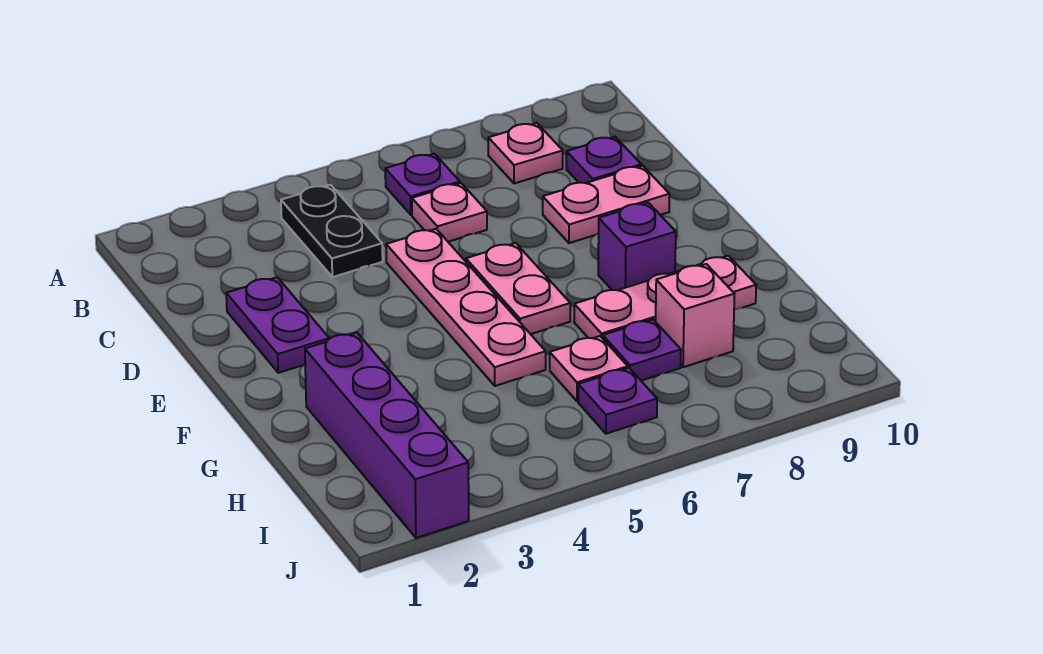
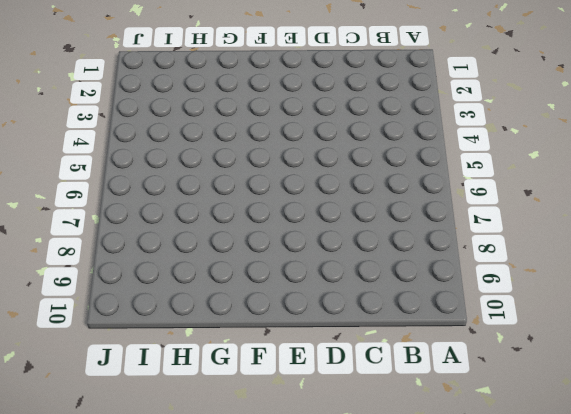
none -> black plate B4:C4 level 1
none -> purple plate B6 level 1
none -> pink plate B8 level 1

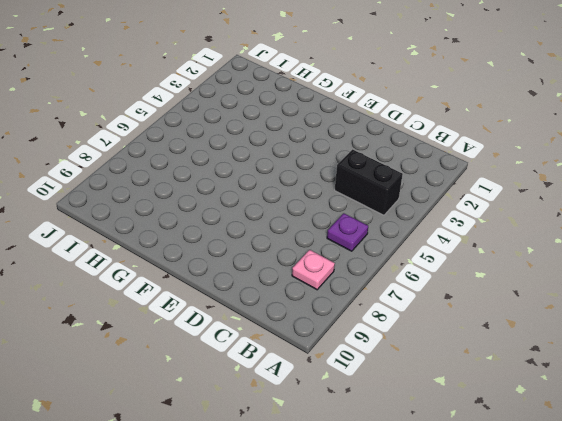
black brick B4:C4 level 1 -> black plate B4:C4 level 1
none -> pink plate C6 level 1
none -> purple plate C9 level 1
none -> purple plate D2:E2 level 1

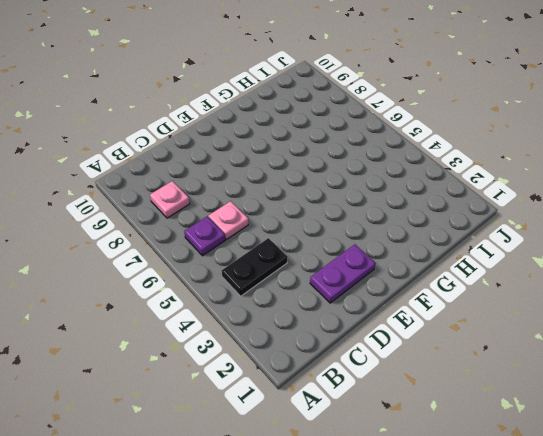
none -> purple plate C9 level 1
none -> pink plate D5:G5 level 1
none -> pink plate D8:D9 level 1

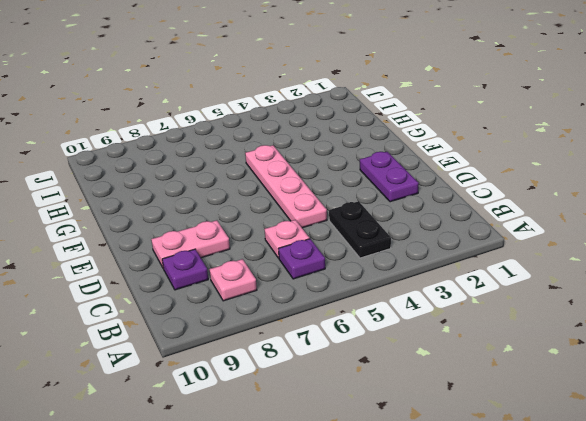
none -> pink plate E6:F6 level 1
none -> purple brick F8 level 1
none -> purple brick G2:J2 level 1

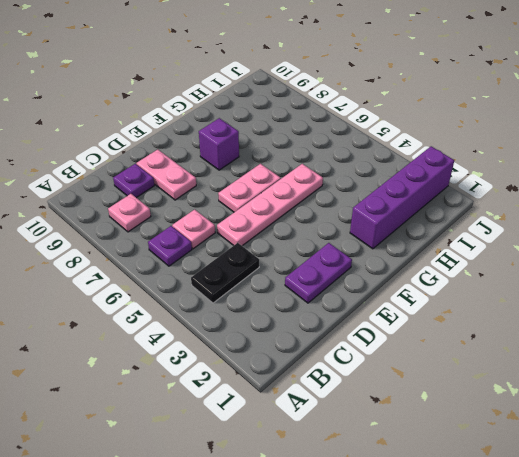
none -> pink plate G7:G9 level 1
none -> pink plate H6 level 1
none -> purple plate H7 level 1

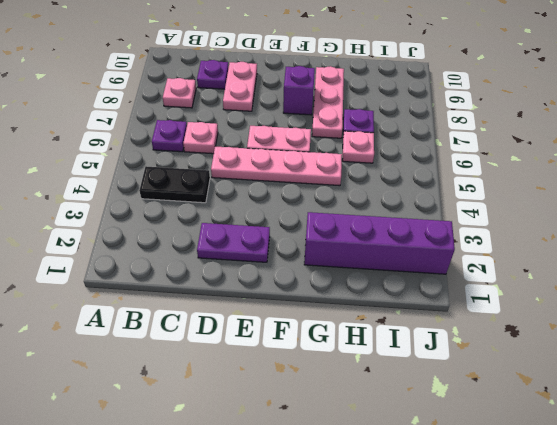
none -> pink brick H8 level 1
none -> purple plate I6 level 1

